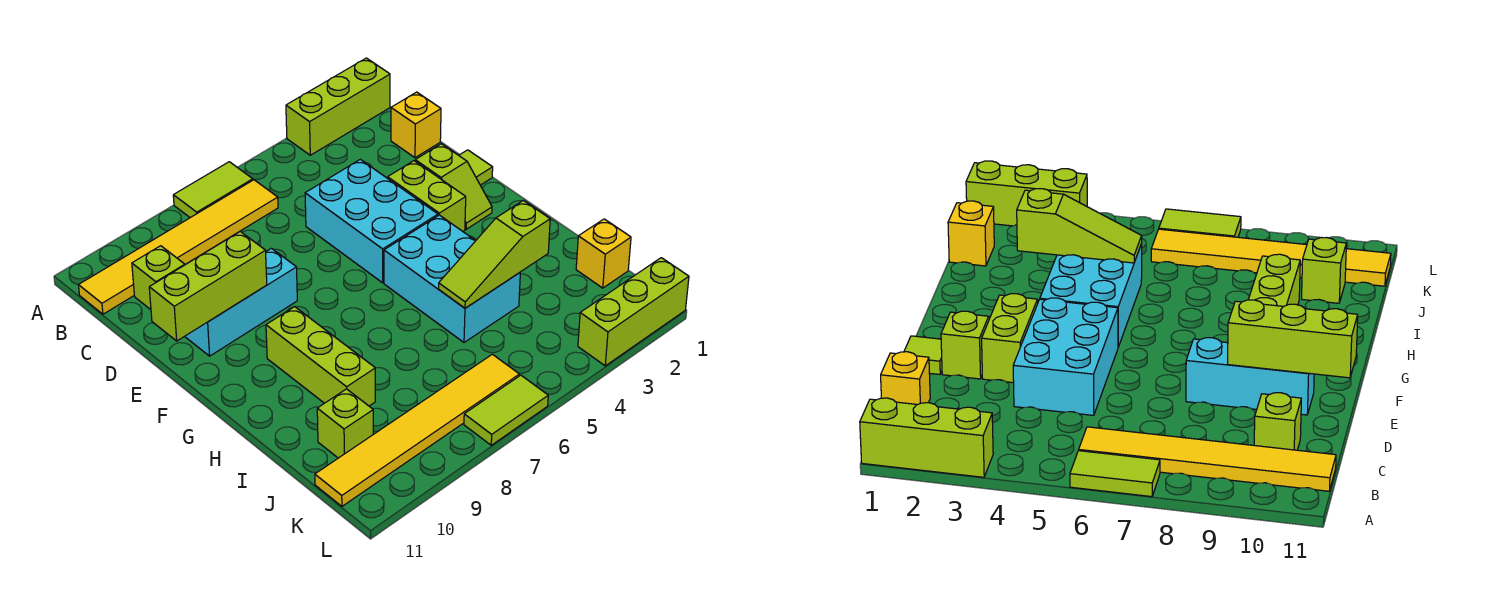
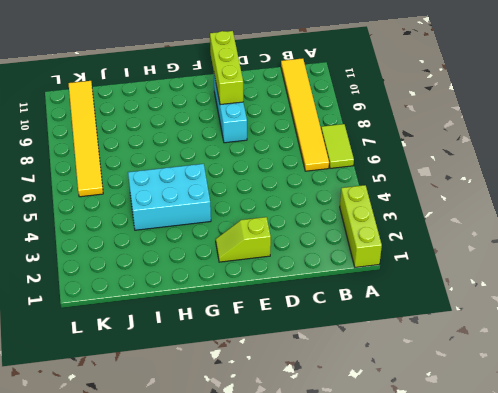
none -> yellow brick C1 level 1
none -> lime brick C10 level 1
none -> cyan brick D4:F5 level 1

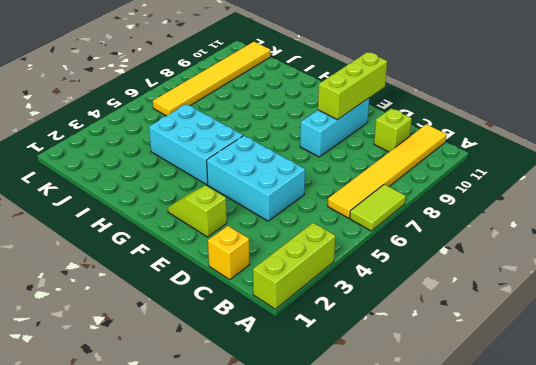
none -> lime tile E1 level 1
none -> lime brick E3:F3 level 1
none -> lime brick G9:I9 level 1

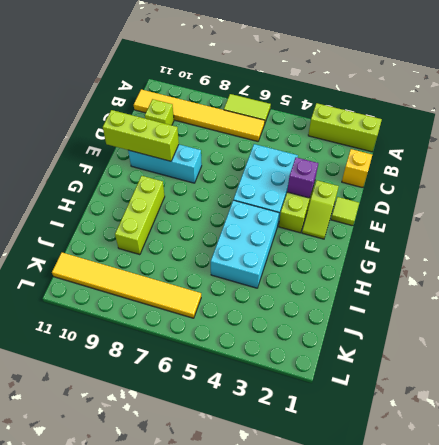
purple brick E3 level 2 -> none
none -> yellow brick J1 level 1
none -> lime brick J10 level 1
none -> lime brick L1:L3 level 1

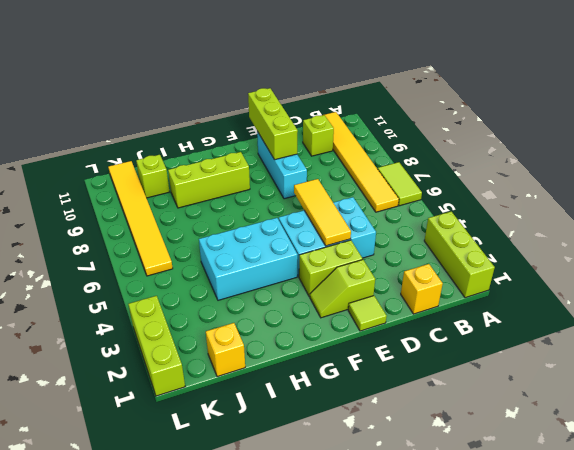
yellow tile E4:E6 level 2 -> none
none -> lime tile L6:L7 level 1
none -> lime slope I3:I5 level 2 top 3

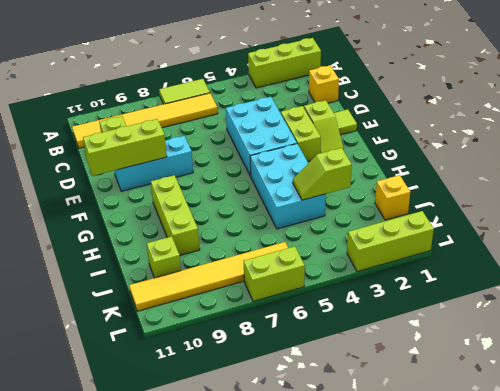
lime slope I3:I4 level 2 top 3 -> lime slope I3:I5 level 2 top 3
lime brick L6:L7 level 1 -> lime tile L6:L7 level 1

